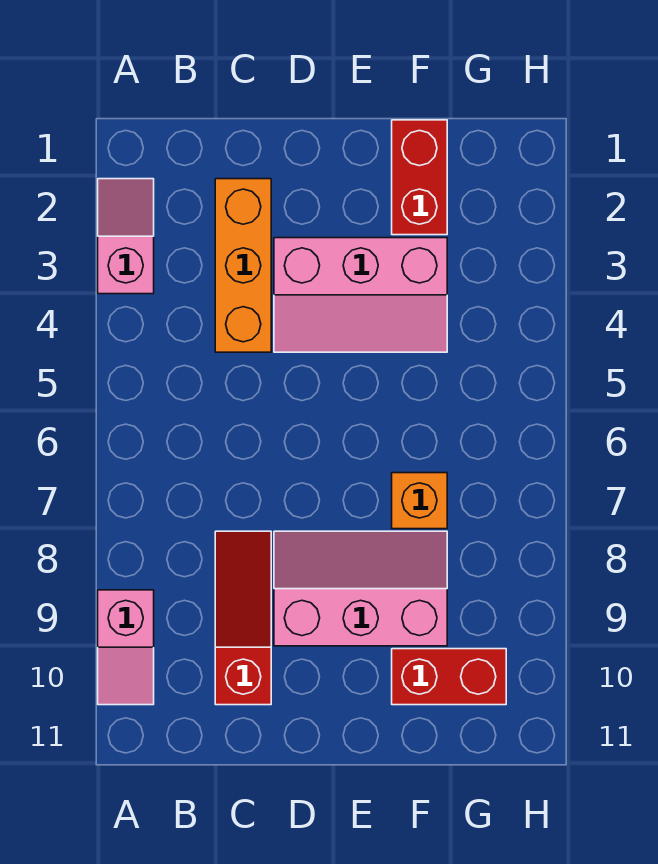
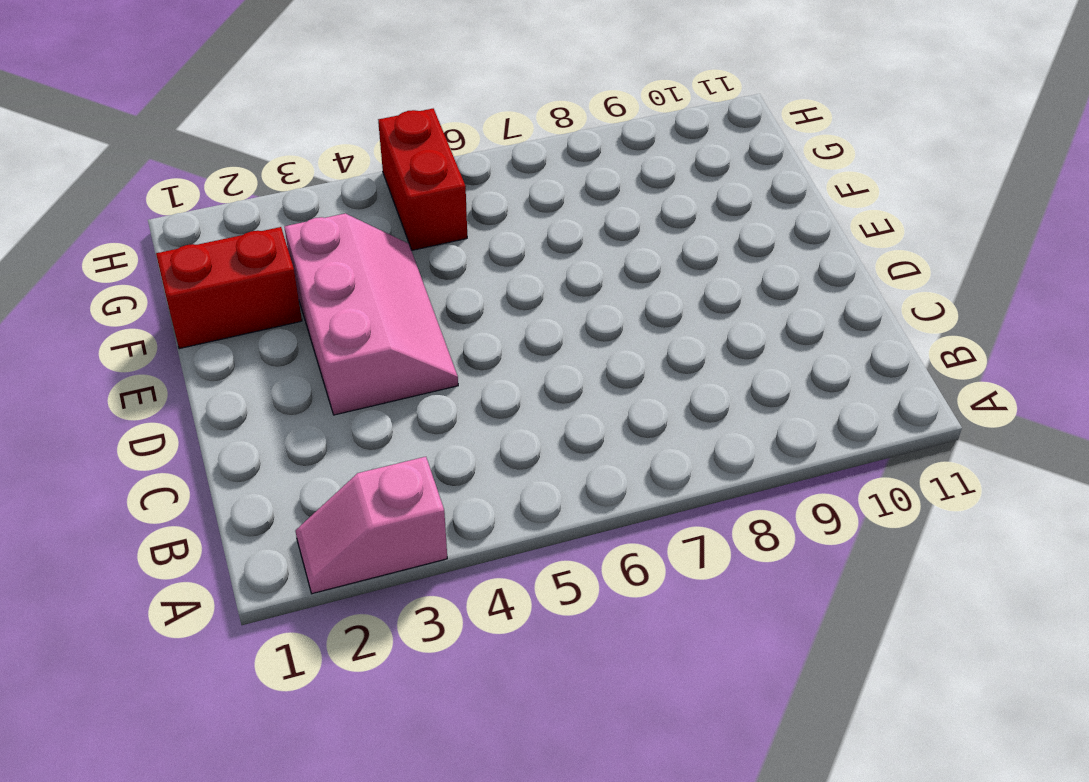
red brick G5:H5 level 1 -> red brick F10:G10 level 1
none -> pink slope A9:A10 level 1 top 9
none -> orange brick C2:C4 level 1

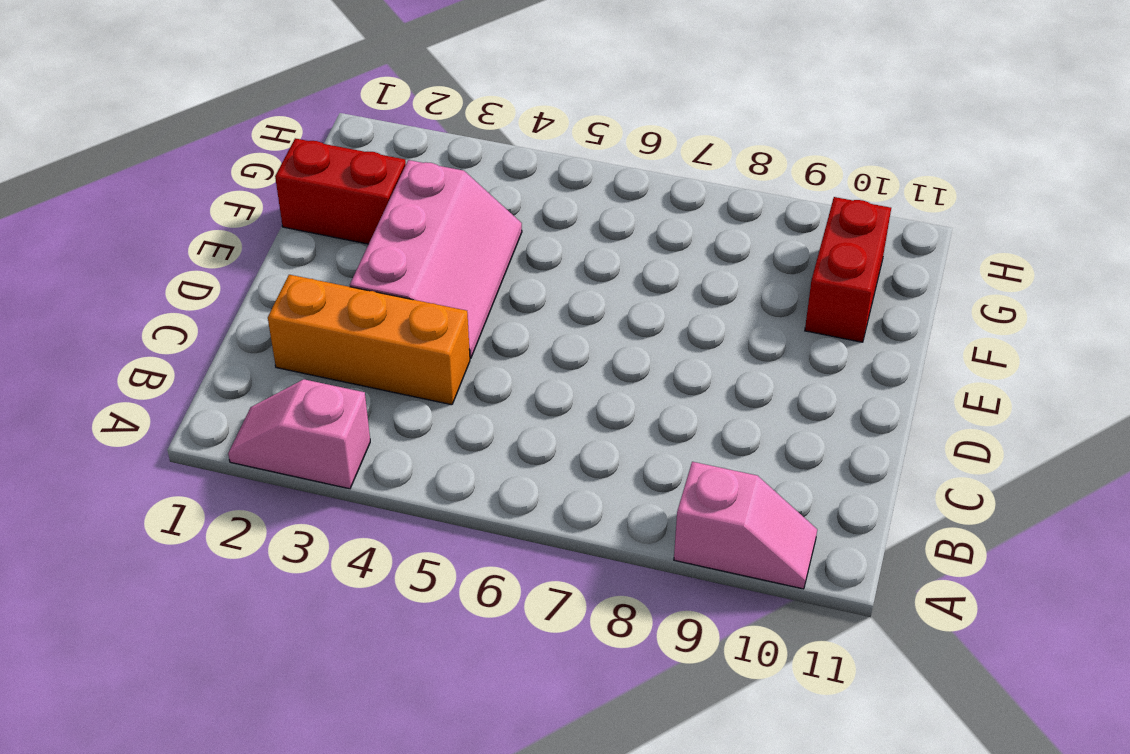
none -> red slope C8:C10 level 1 top 10
none -> pink slope D8:F9 level 1 top 9

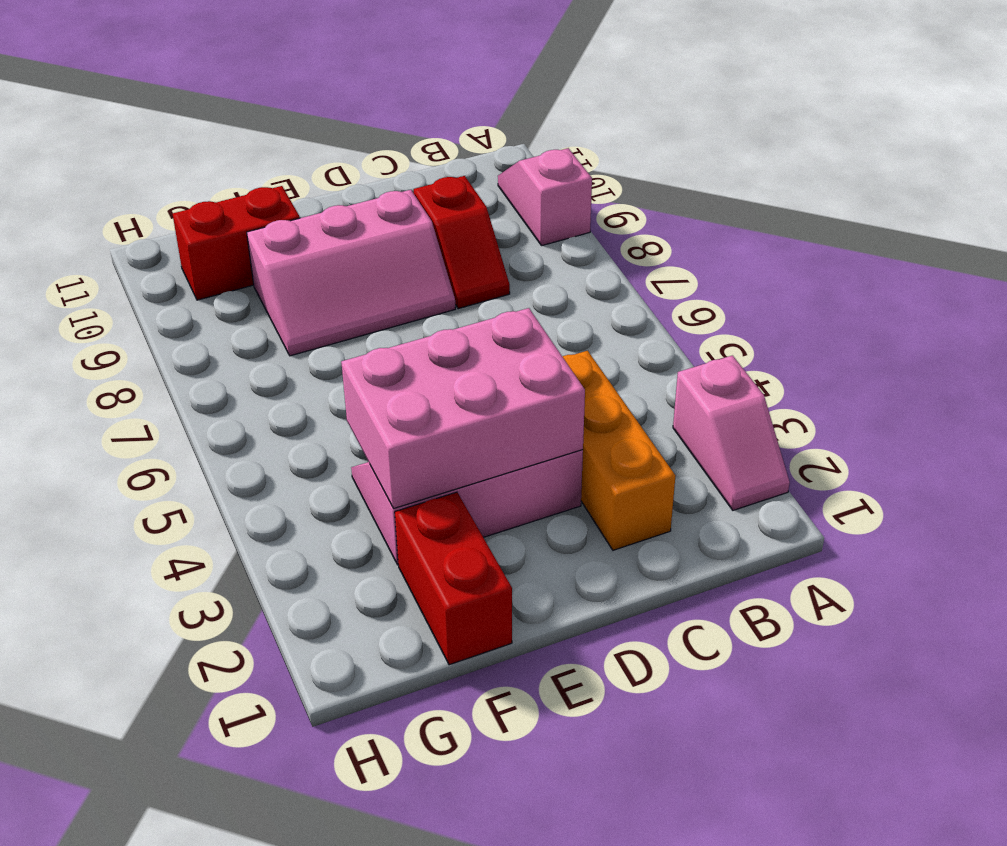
red slope C8:C9 level 1 top 9 -> red slope C8:C10 level 1 top 10
pink brick D3:F4 level 2 -> none
none -> orange brick F7 level 1

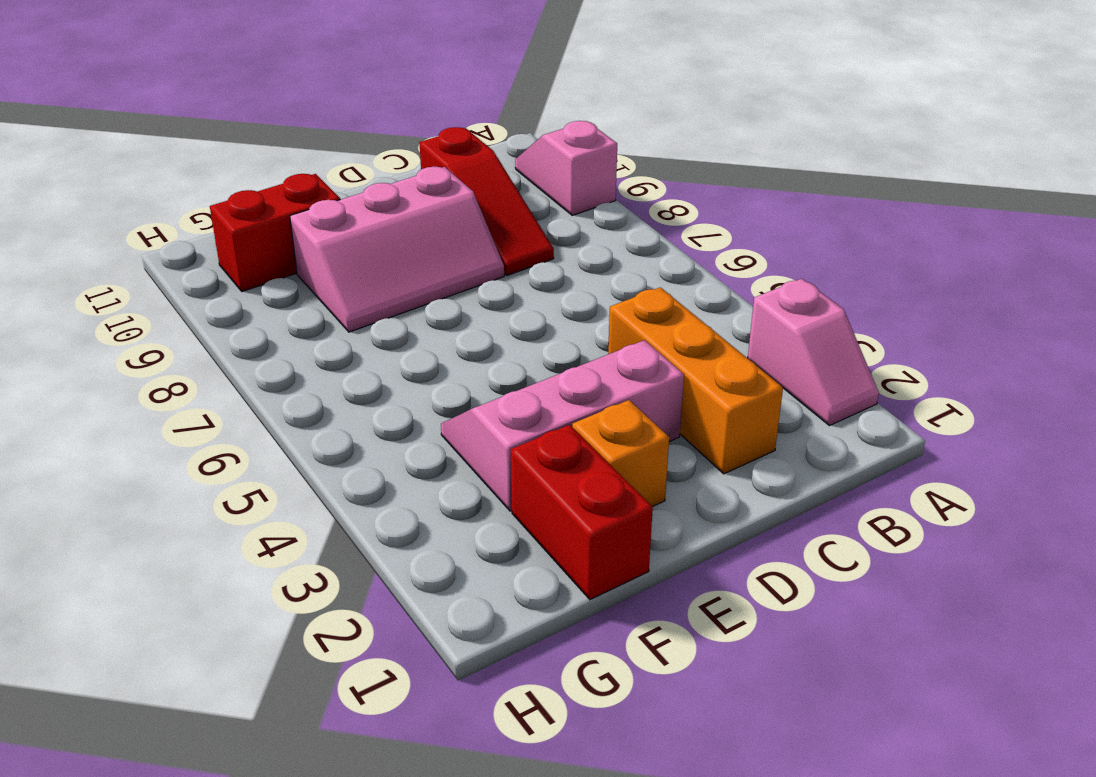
orange brick E2 level 1 -> orange brick F7 level 1

